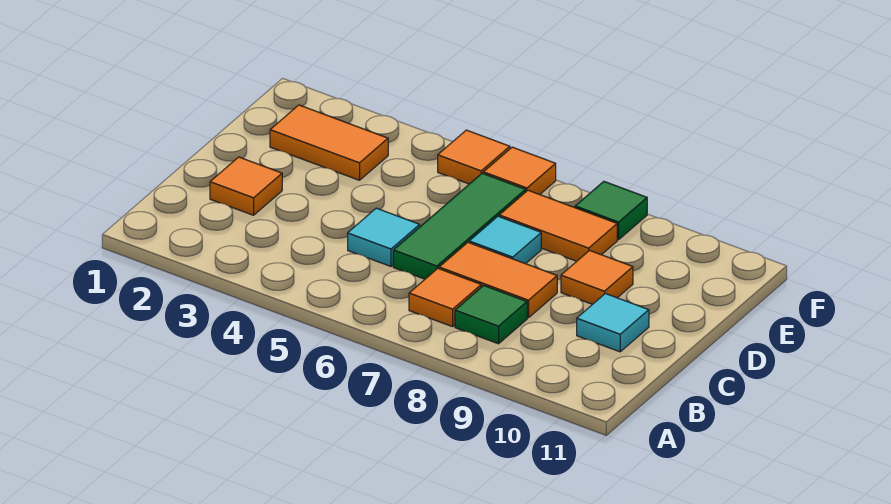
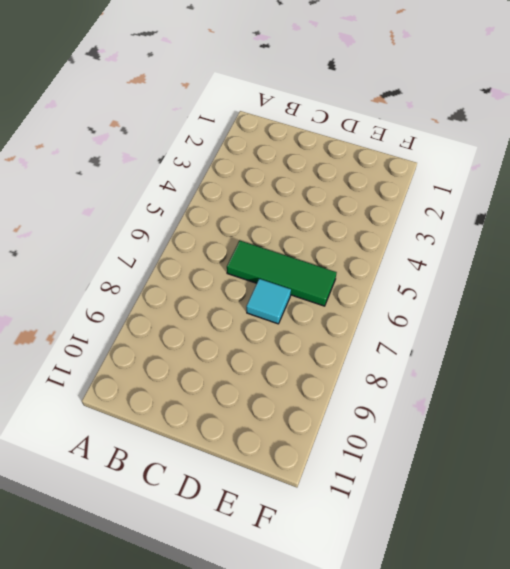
none -> orange tile B7 level 1
none -> green tile B8 level 1
none -> orange tile C2 level 1

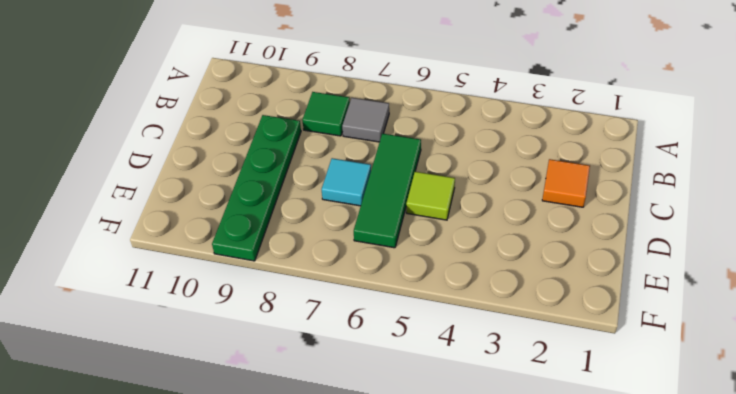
grey tile B7 level 1 -> orange tile B7 level 1
green plate C9:F9 level 1 -> orange tile D9 level 1
lime tile D5 level 1 -> none
none -> cyan tile C5 level 1
none -> orange tile C7:C8 level 1
none -> cyan tile C10 level 1

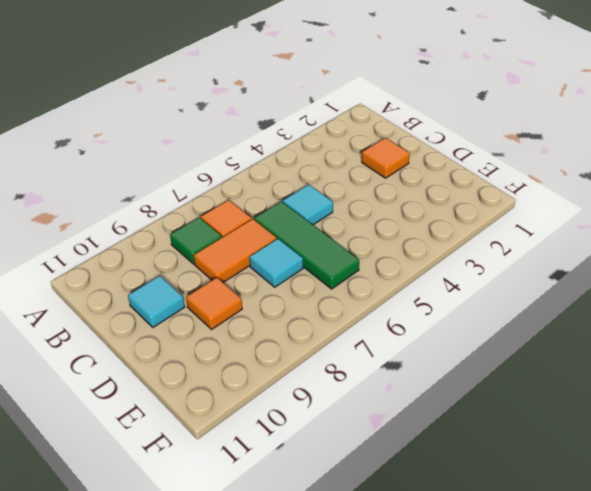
none -> orange tile E2:E3 level 1
none -> orange tile E7:E8 level 1
none -> orange tile F5 level 1

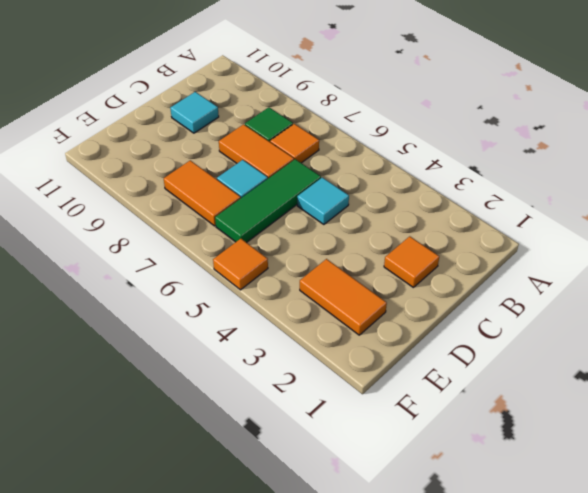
none -> orange tile D9 level 1
none -> orange tile F6 level 1
none -> green tile F8 level 1

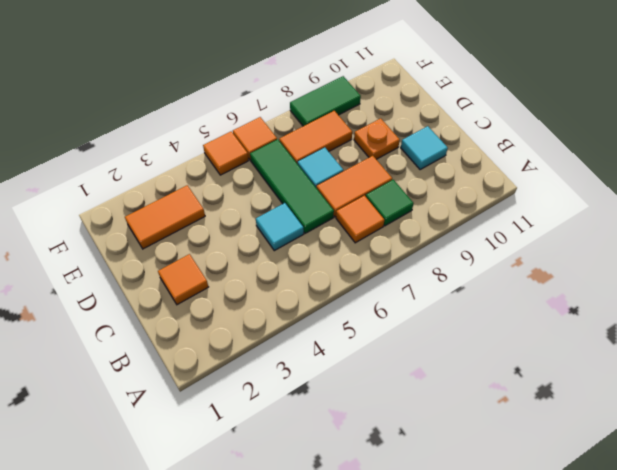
orange plate D9 level 1 -> orange tile D9 level 1
green tile F8:F9 level 1 -> green tile F8 level 1

